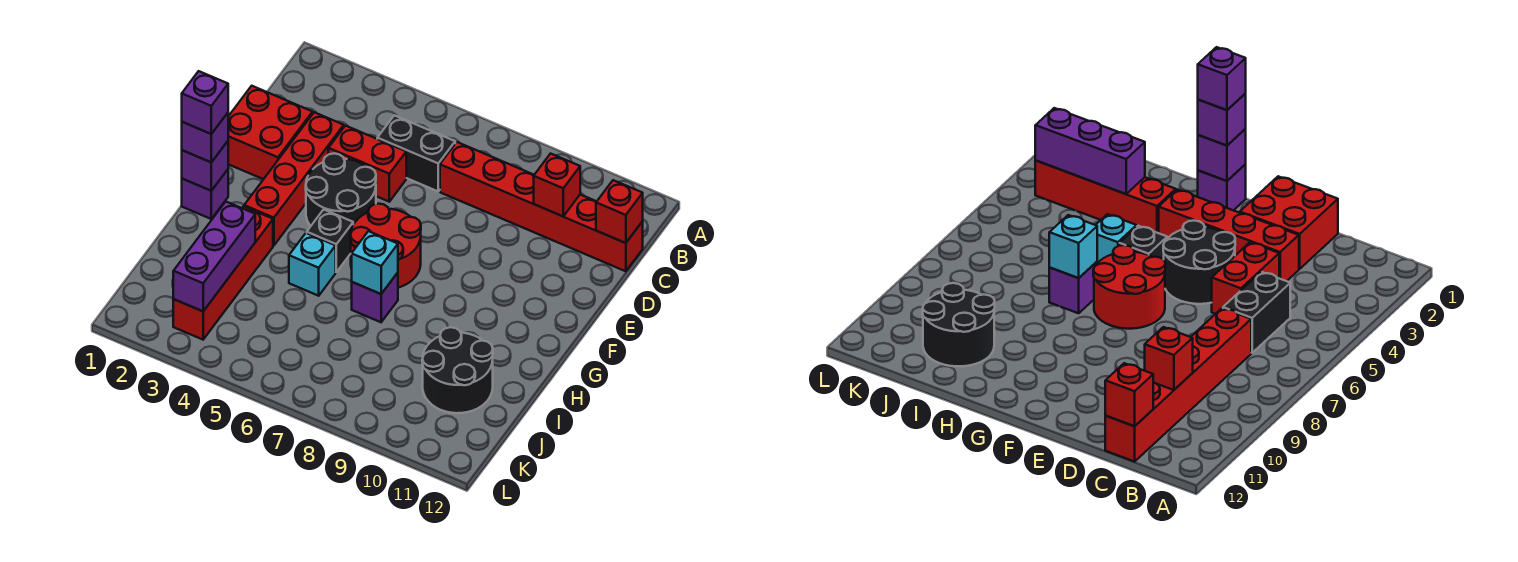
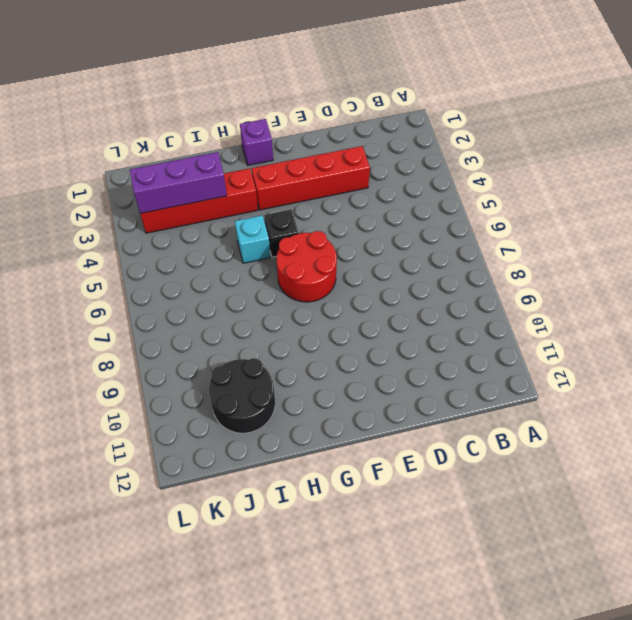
none -> black brick C5:C6 level 1
none -> red brick C7:C12 level 1
none -> red brick D1:E2 level 1

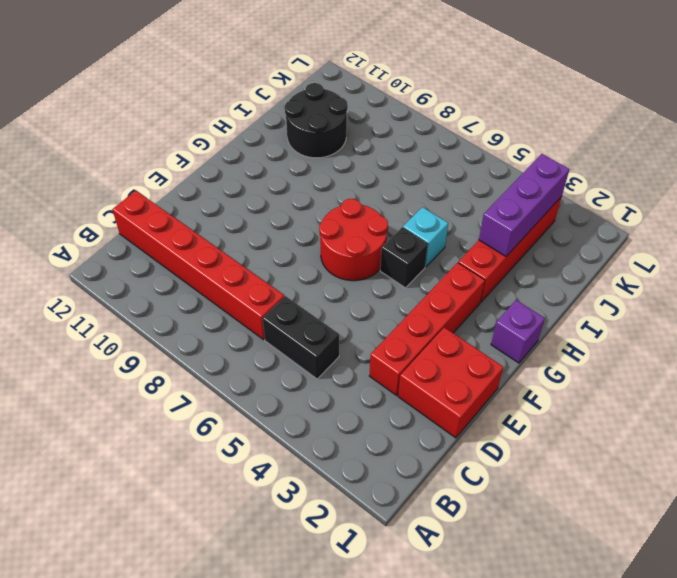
none -> red brick D4:D5 level 1
none -> black round brick E4:F5 level 1
none -> purple brick H7 level 1

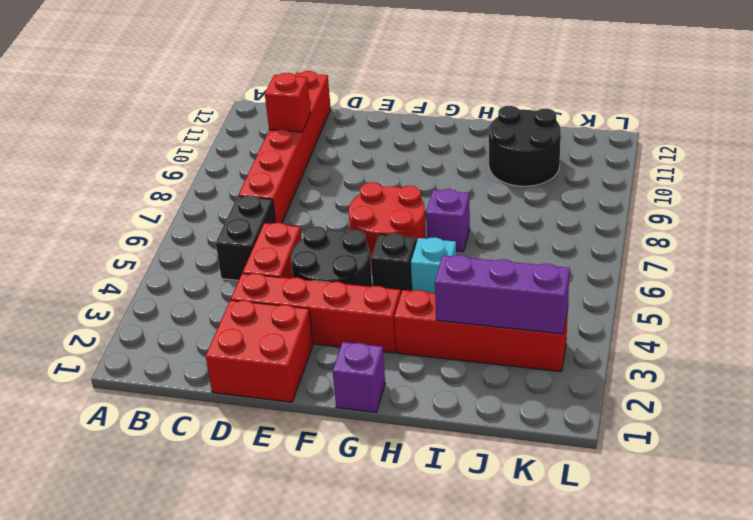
none -> red brick C12 level 2
none -> purple brick G1 level 2
none -> cyan brick H7 level 2

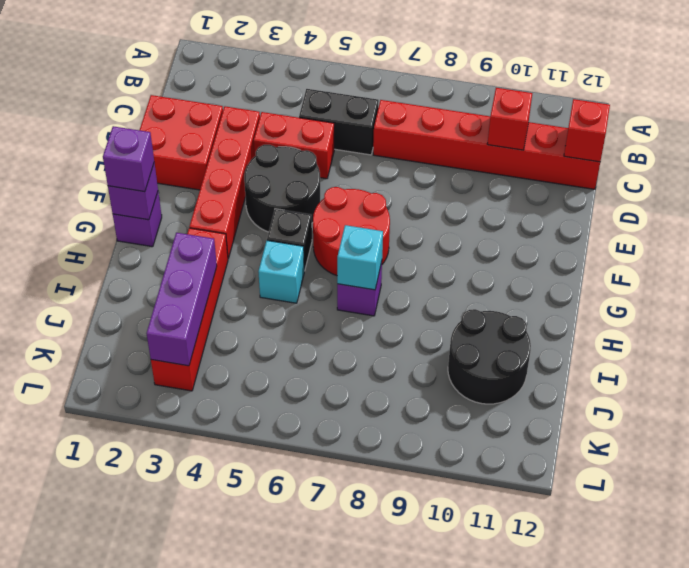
none -> purple brick G1 level 4

